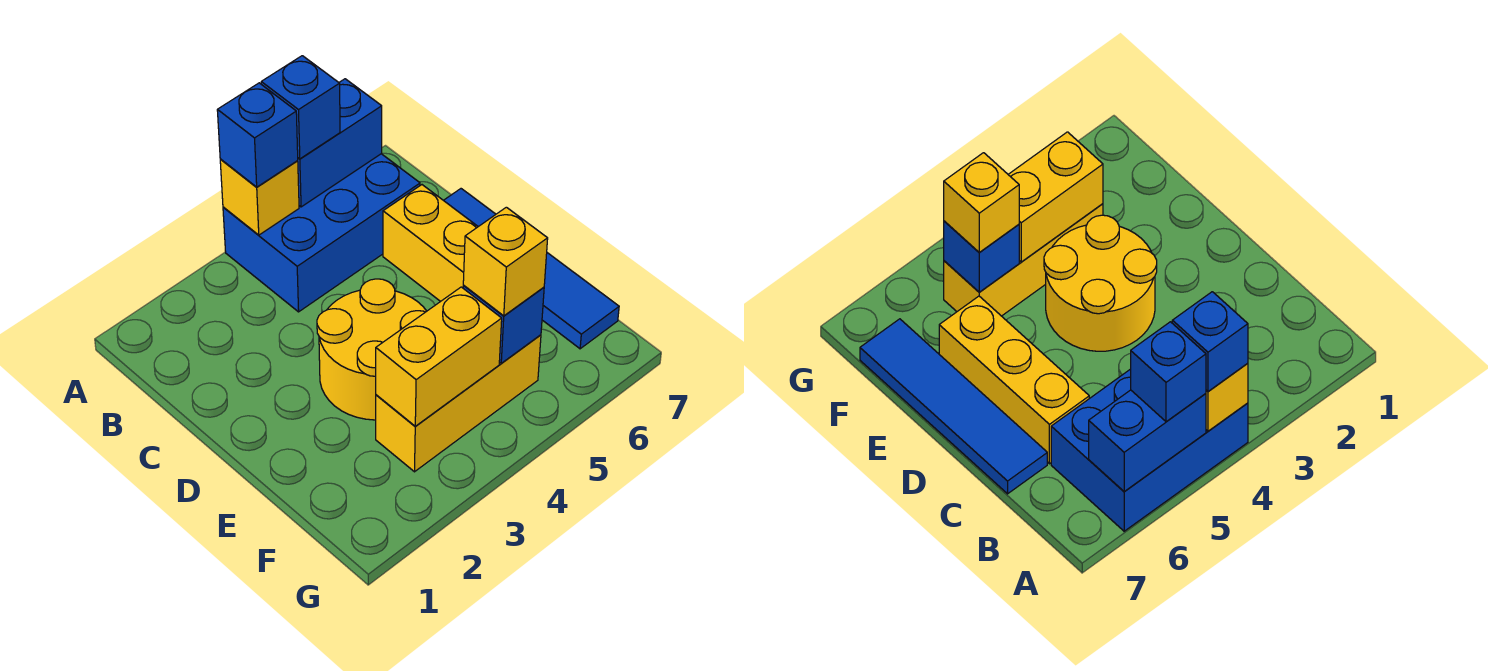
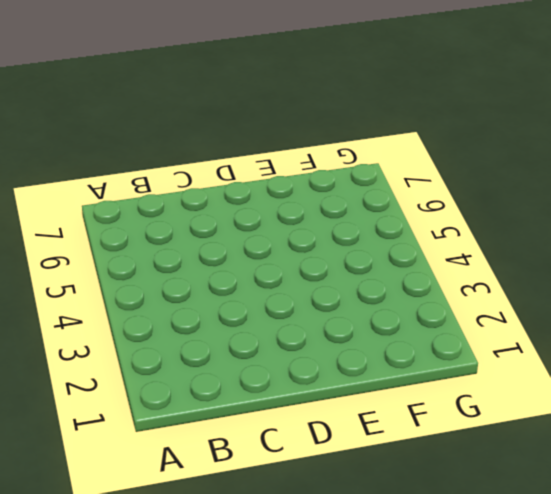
none -> blue brick A4:B6 level 1
none -> yellow brick C6:E6 level 1
none -> blue tile C7:F7 level 1

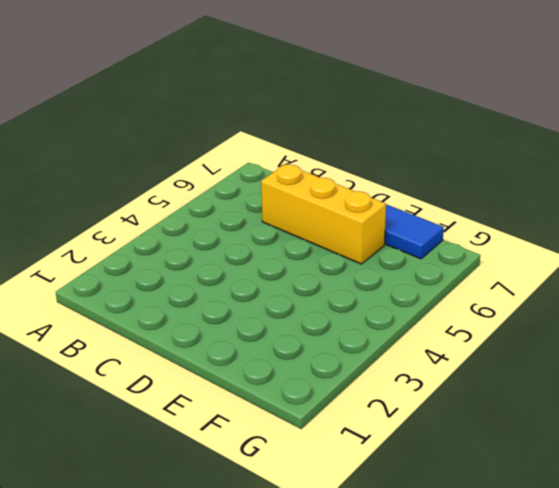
none -> blue brick A4:B6 level 1
none -> yellow round brick D3:E4 level 1
none -> yellow brick F3:F5 level 1

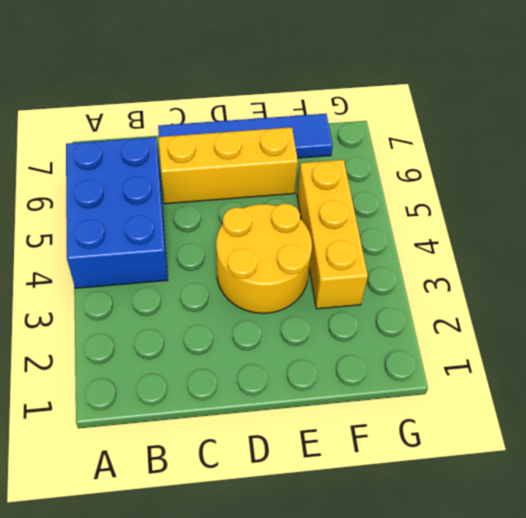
none -> yellow brick A4 level 2
none -> blue brick A5:A6 level 2
none -> yellow brick F3:F4 level 2

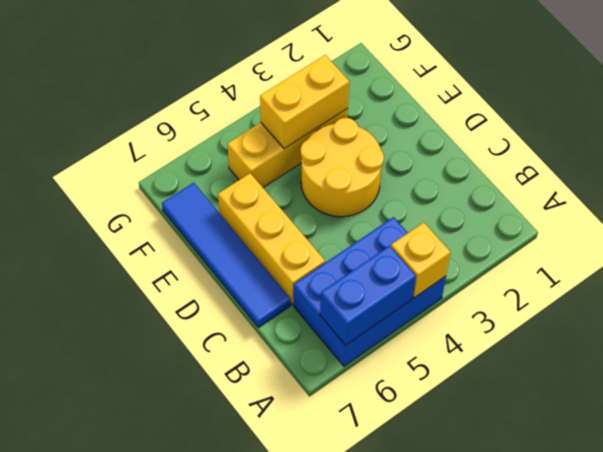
none -> blue brick F5 level 2
none -> blue brick A4 level 3
none -> blue brick A5 level 3

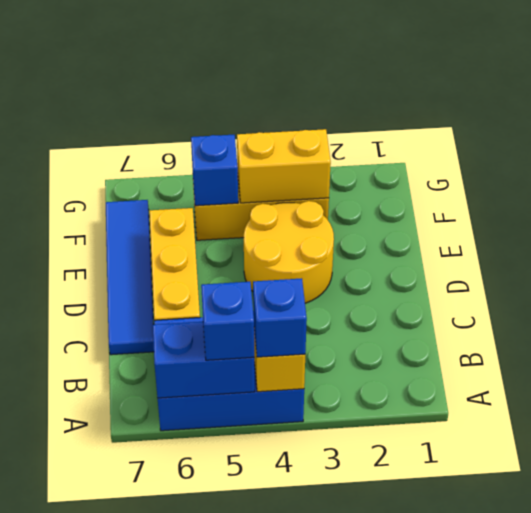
none -> yellow brick F5 level 3

